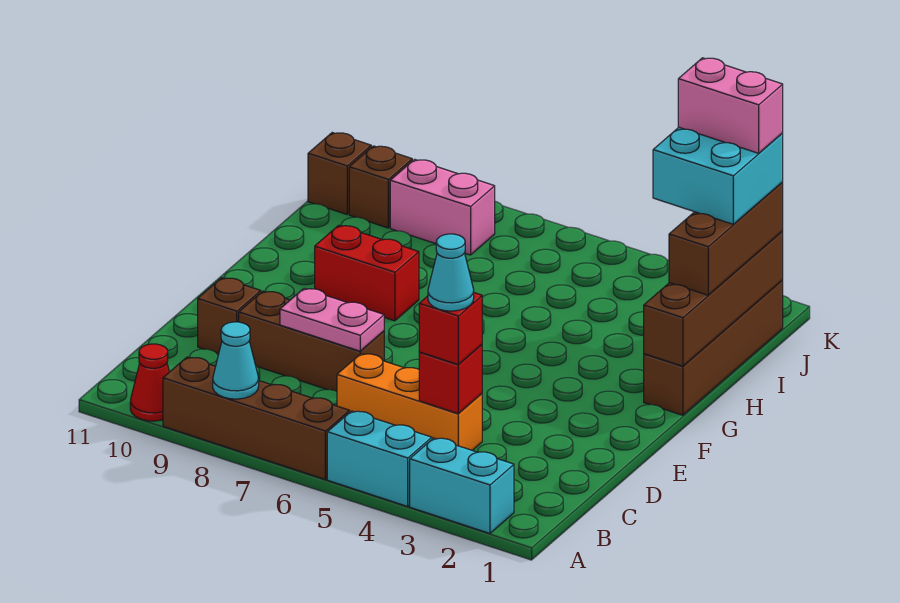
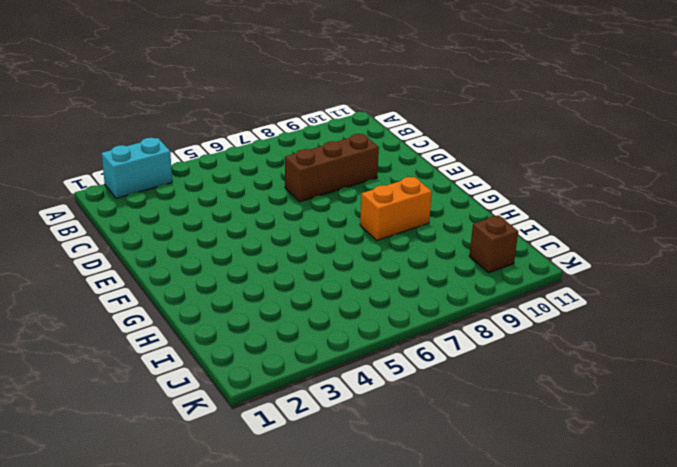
orange brick G8:G9 level 1 -> red brick G8:G9 level 1
none -> cyan brick A4:A5 level 1
none -> brown brick A6:A9 level 1
none -> red cone A10 level 1

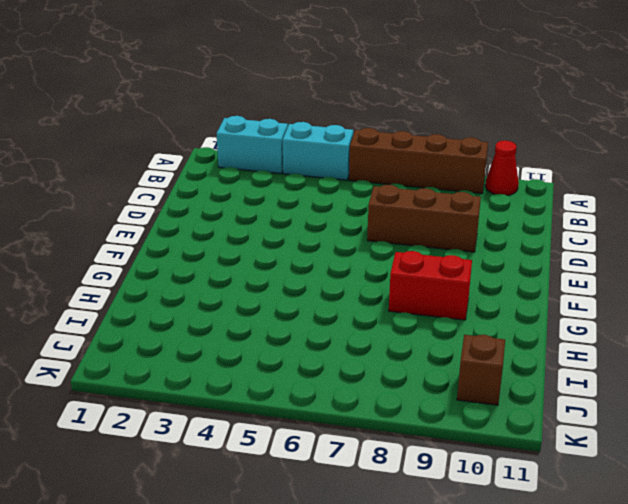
none -> orange brick C4:C6 level 1
none -> brown brick D10 level 1
none -> brown brick G1:J1 level 1

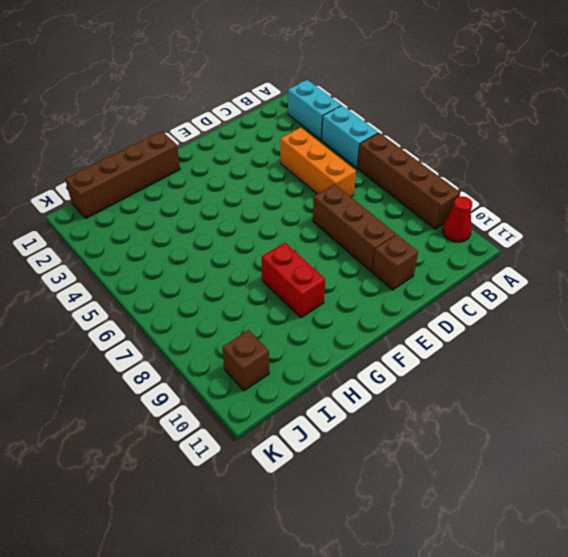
none -> pink brick J8:J9 level 1
none -> brown brick J11 level 1
none -> cyan cone A8 level 2

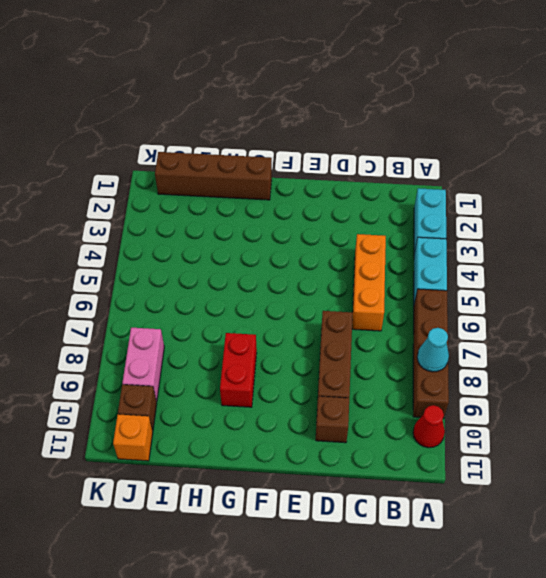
orange brick J11 level 1 -> brown brick J11 level 1
none -> red brick C4 level 2
none -> pink plate D7:D8 level 2
none -> brown brick G1:J1 level 2

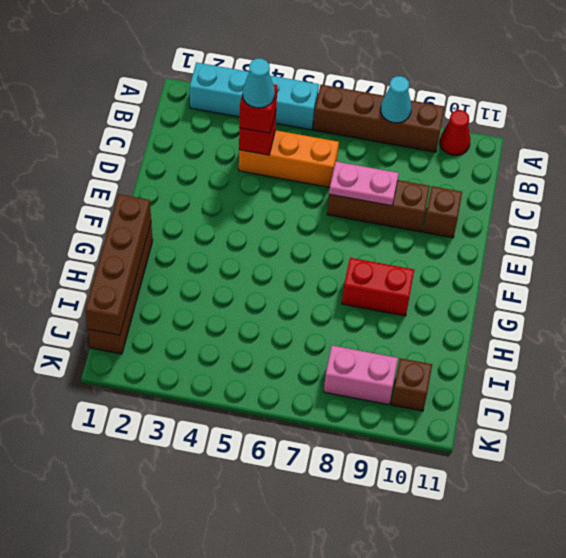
none -> brown brick J11 level 1
none -> brown brick H1:J1 level 3
none -> cyan brick I1:J2 level 4

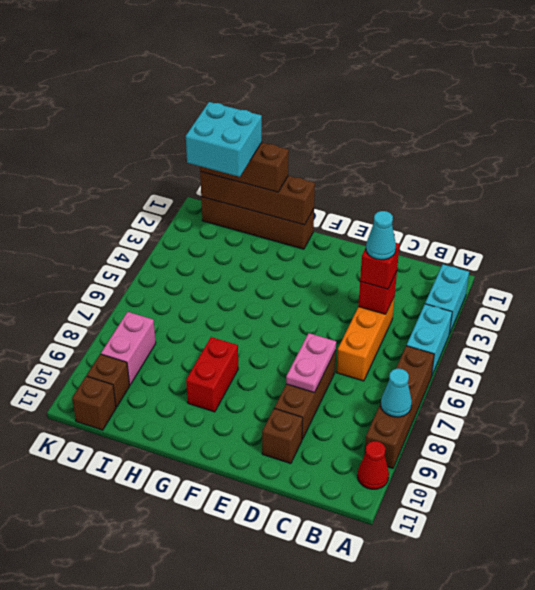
none -> pink brick J1:J2 level 5

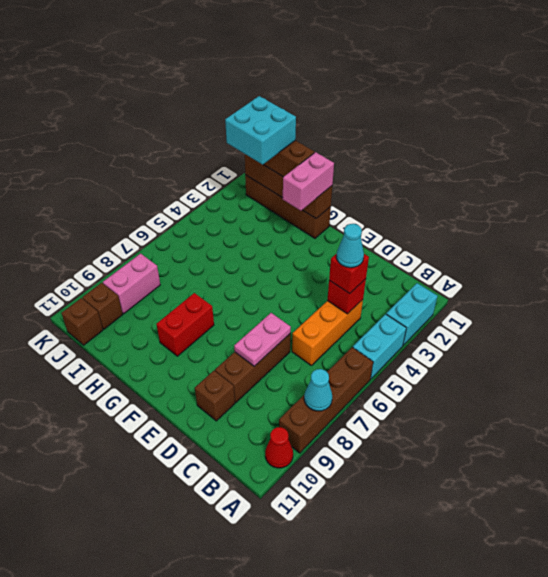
pink brick G1:G2 level 3 -> pink brick J1:J2 level 5

